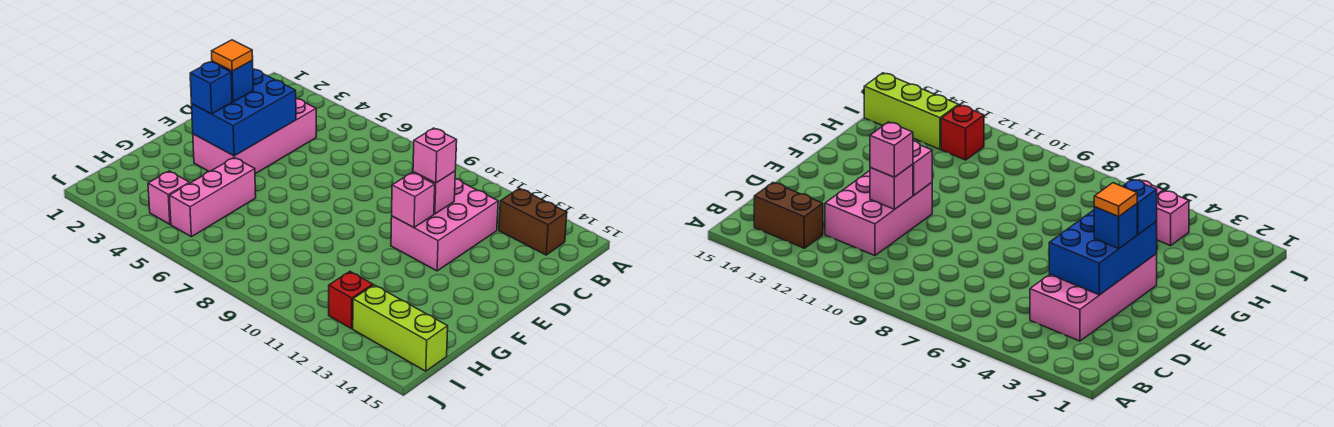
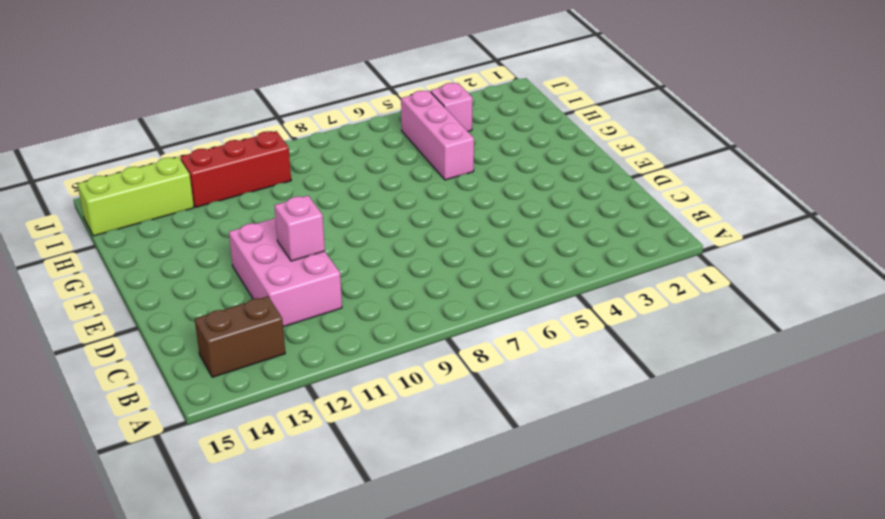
red brick I10:I12 level 1 -> red brick I12 level 1
none -> pink brick C3:F4 level 1
none -> blue brick D3:F4 level 2
none -> pink brick E11 level 2

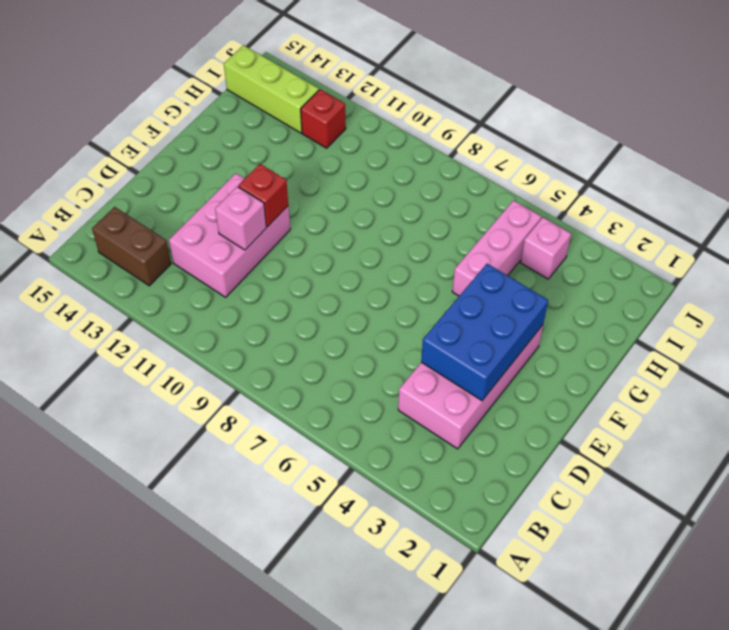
red brick E11 level 2 -> pink brick E11 level 2
none -> pink brick D11 level 3
none -> blue brick E3 level 3
none -> blue brick F3 level 3

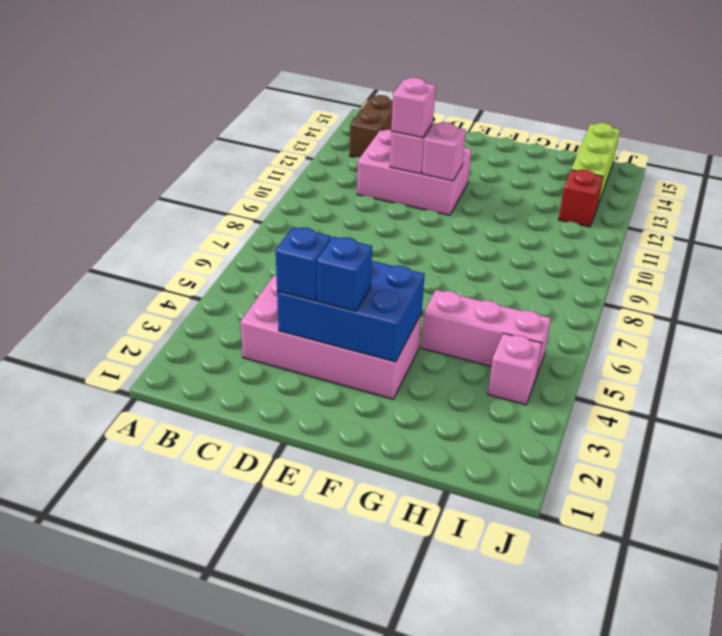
blue brick D3 level 3 -> blue brick F3 level 3
none -> orange tile E3 level 4

